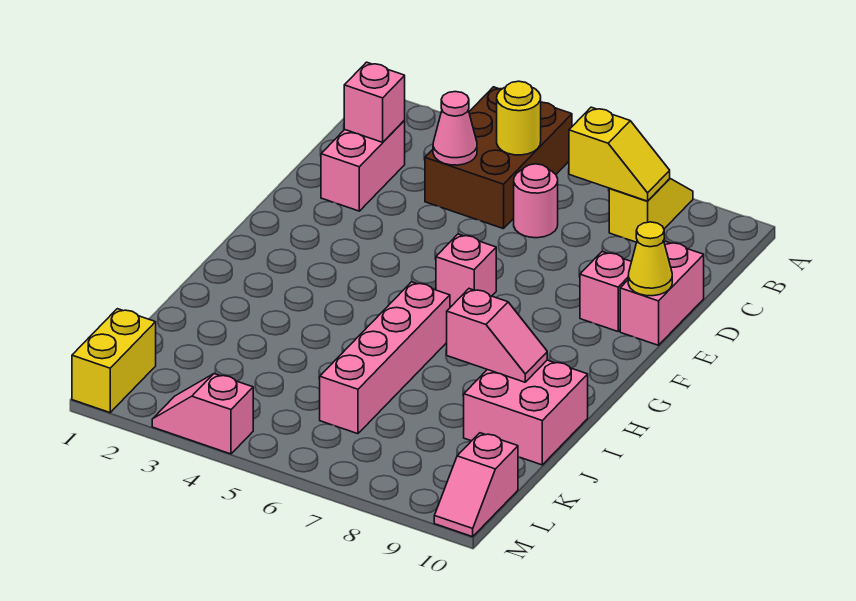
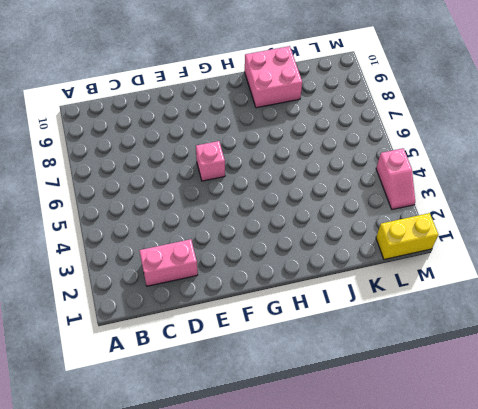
none -> brown brick A4:C5 level 1
none -> yellow slope A8:B8 level 1 top B
none -> pink round brick C6 level 1

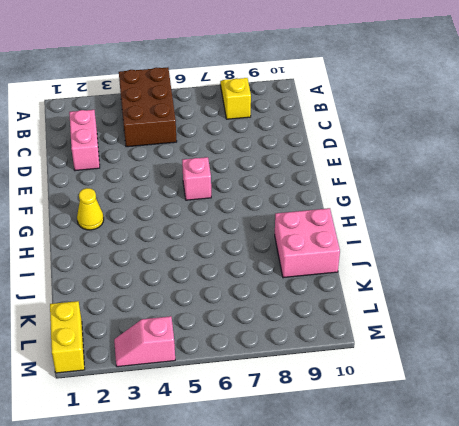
yellow cone G2 level 1 -> yellow cone E10 level 2
none -> pink round brick C6 level 1
none -> pink brick D10:E10 level 1
none -> pink brick E9 level 1

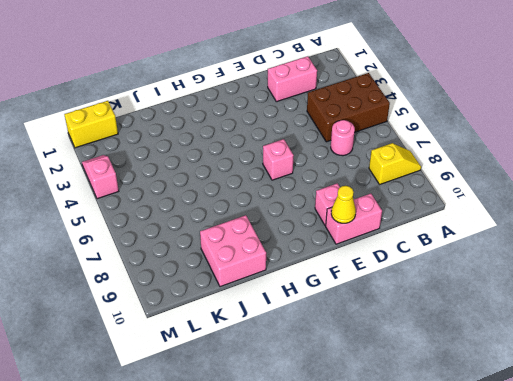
none -> pink brick H6:K6 level 1
none -> pink slope L10:M10 level 1 top L
none -> yellow round brick B5 level 2

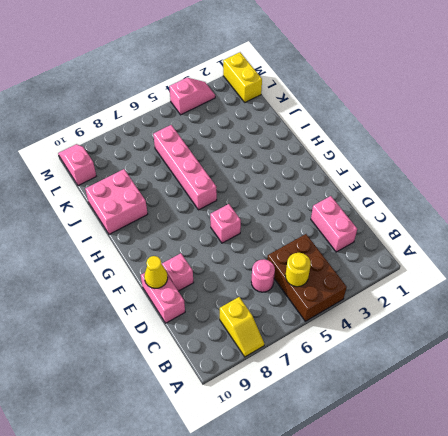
none -> yellow slope B7:B8 level 2 top 7
none -> pink brick C2 level 2
none -> pink cone C4 level 2

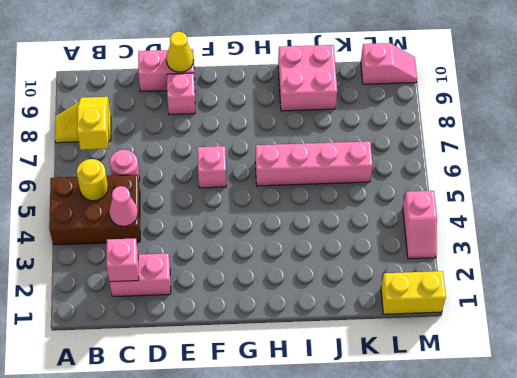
none -> pink slope I8:I9 level 2 top 8

